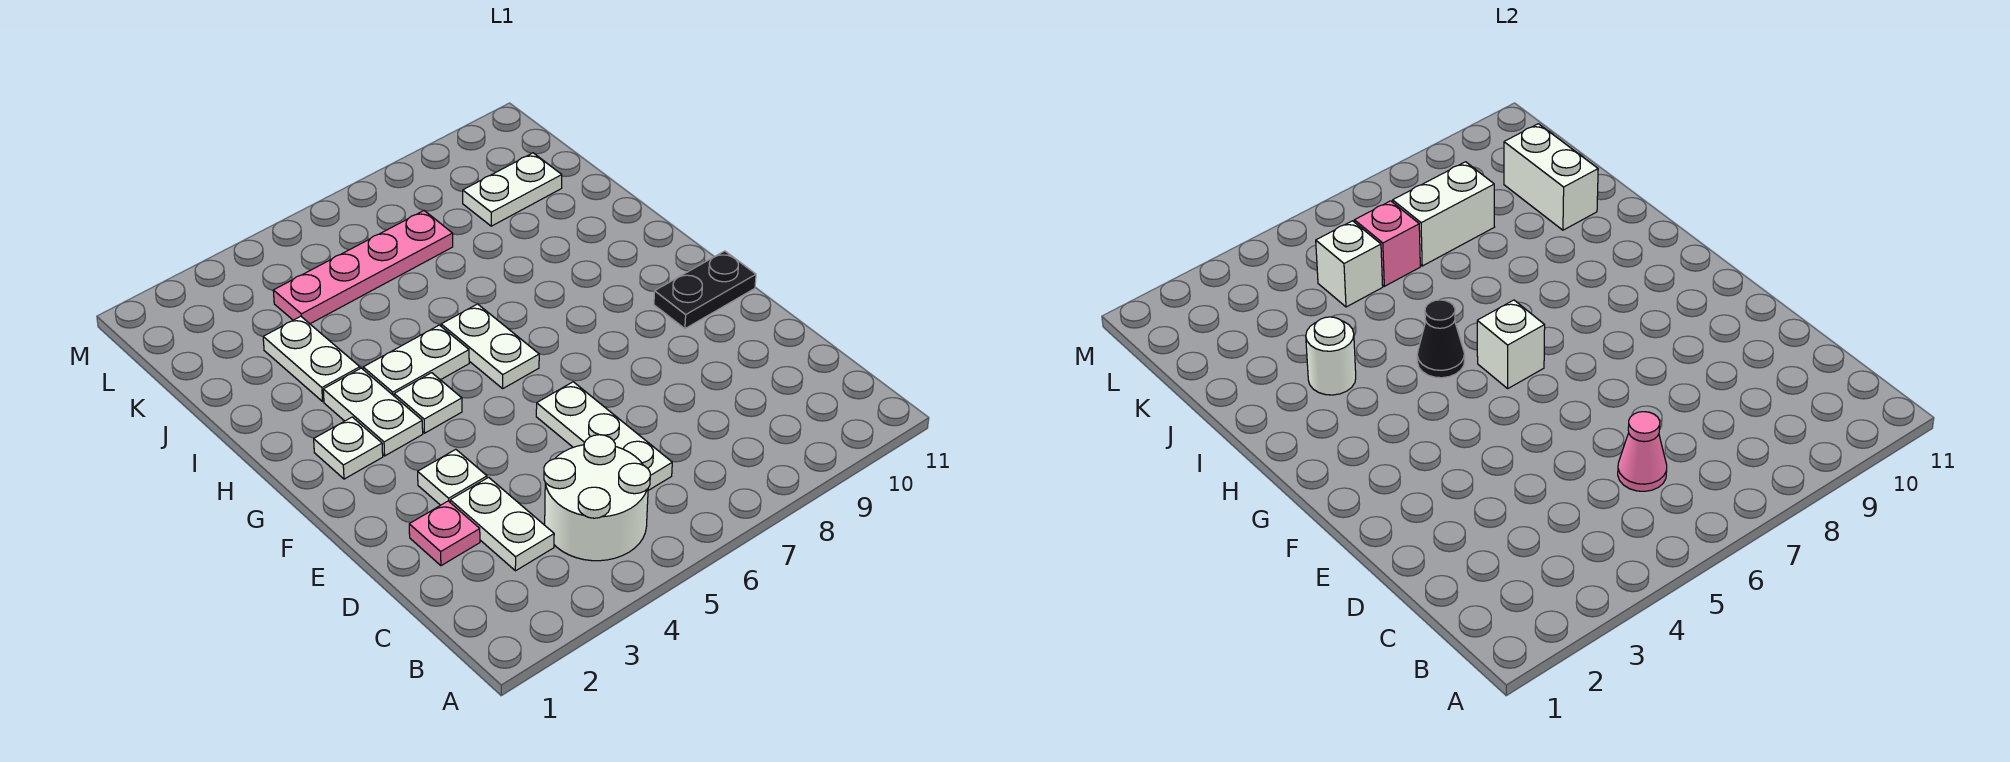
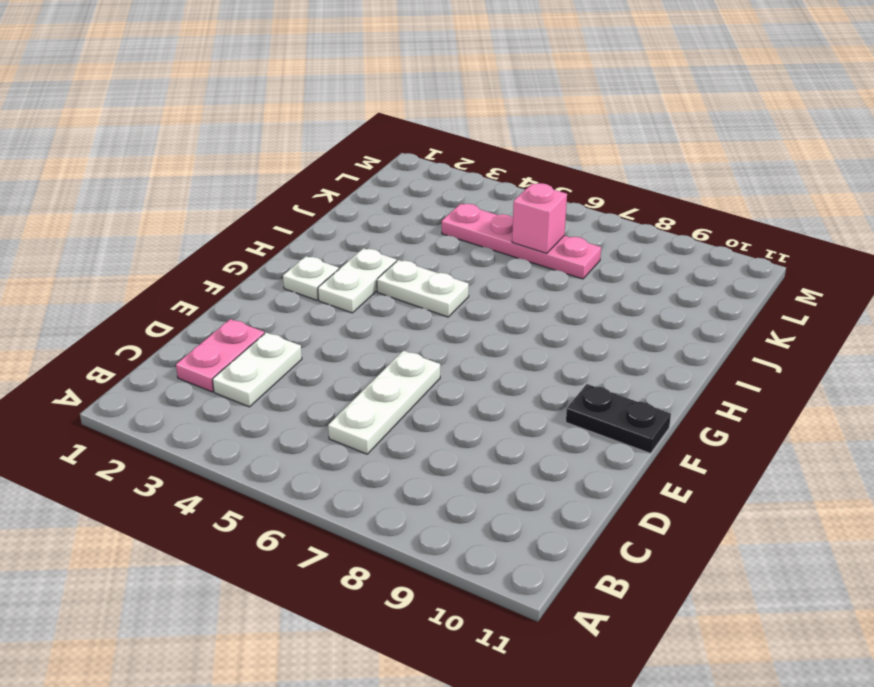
pink plate C2:D2 level 1 -> pink plate D2 level 1
none -> white round brick B4:C5 level 1
none -> white plate E3 level 1
none -> white plate G4 level 1

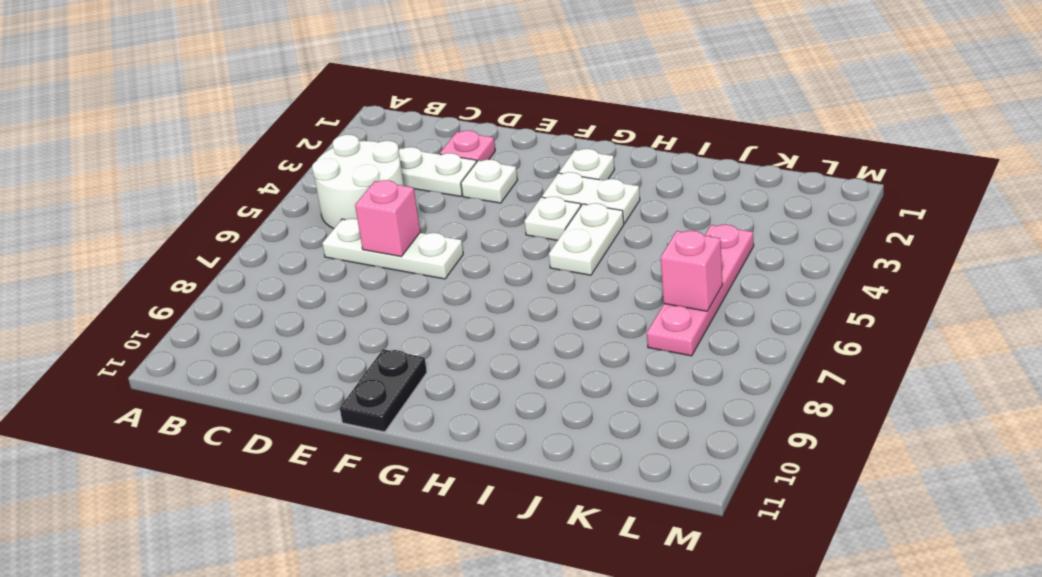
pink brick D6 level 2 -> none
none -> white plate G6:H6 level 1
none -> white plate I3:J3 level 1
none -> white plate K9:K10 level 1

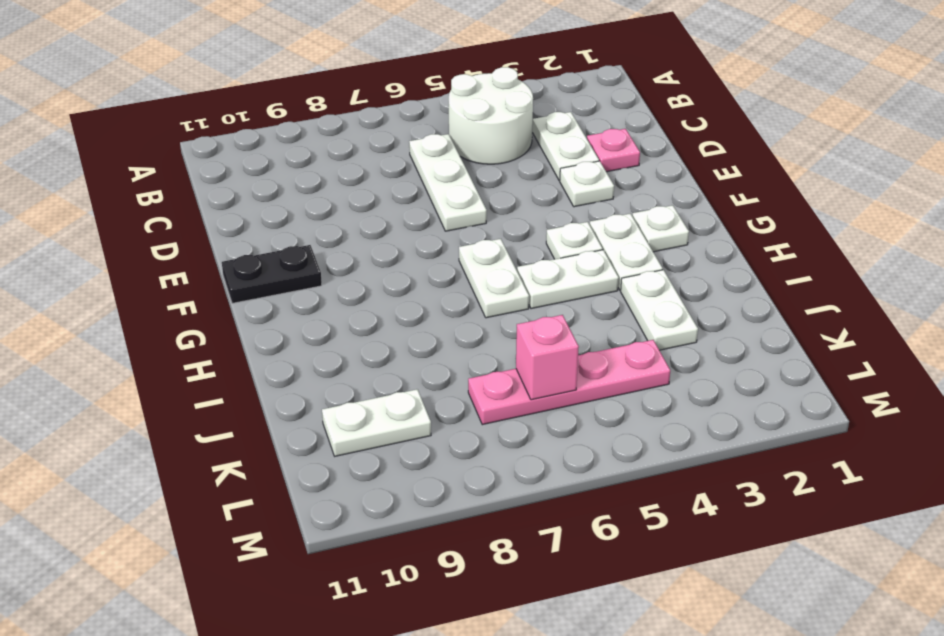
none -> pink cone C6 level 2
none -> white brick G6 level 2
none -> black cone H5 level 2

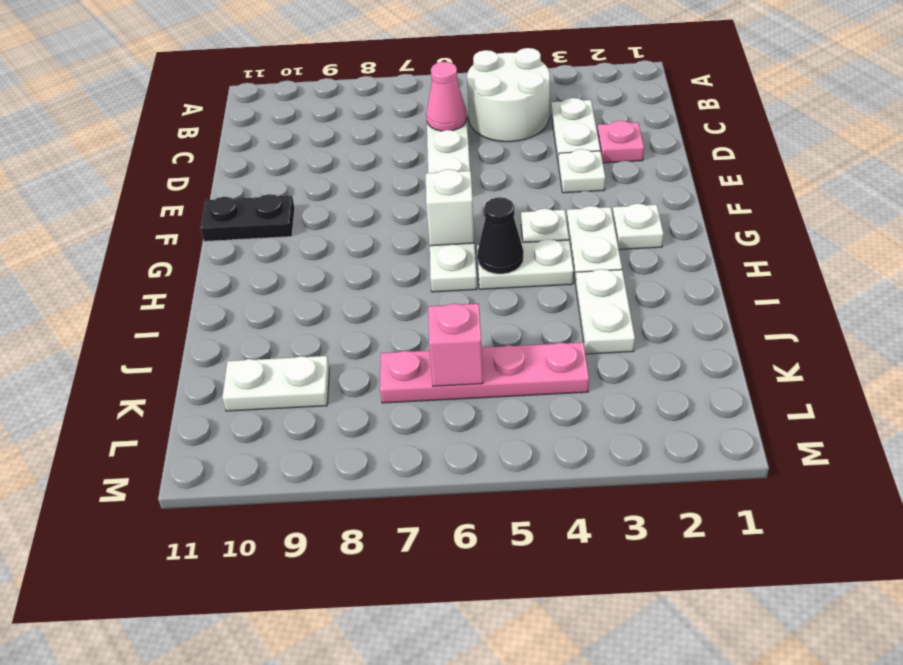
none -> white round brick I3 level 2
none -> white brick J10:K10 level 2
none -> white brick K5 level 2

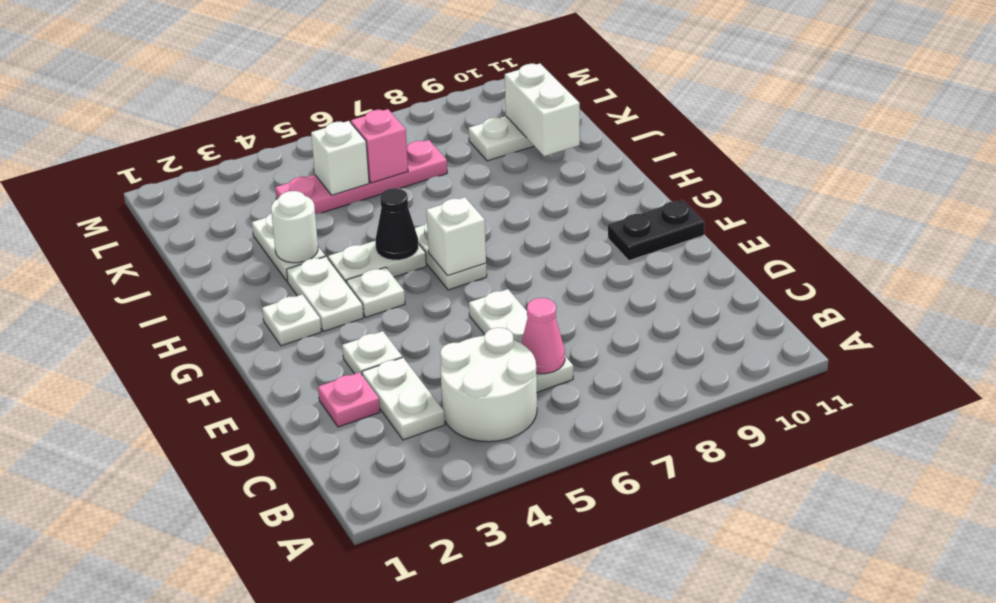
none -> white brick K7:K8 level 2

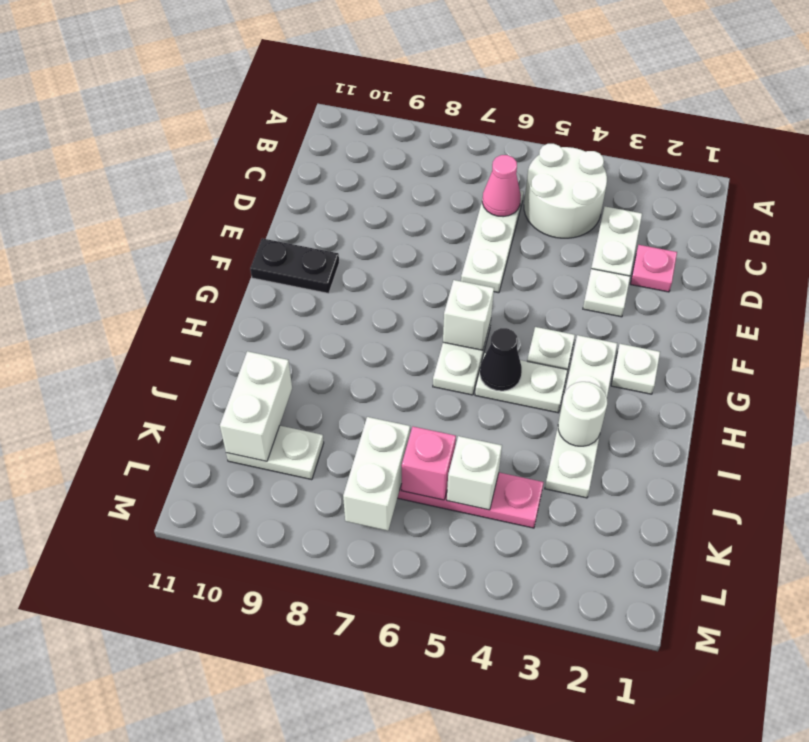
white brick K7:L7 level 2 -> white brick K7:K8 level 2

